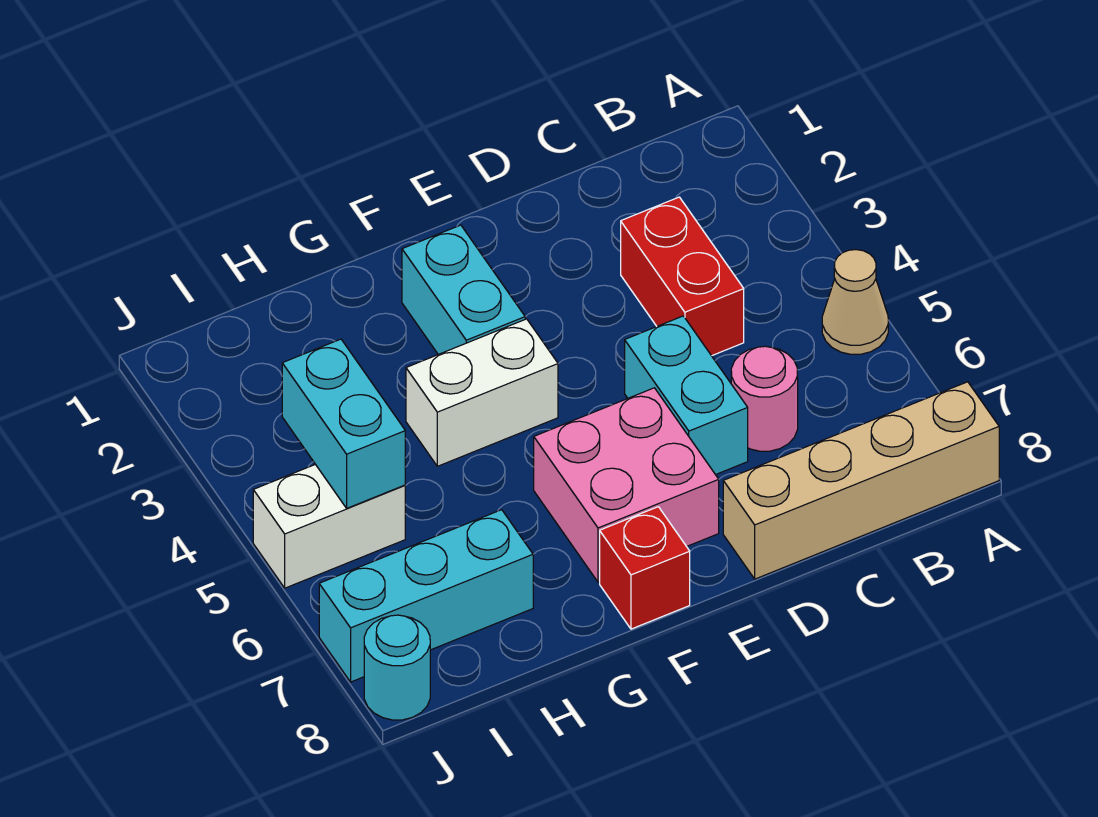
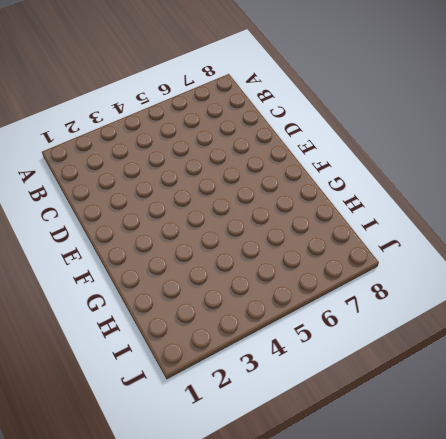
none -> tan cone A5 level 1
none -> tan brick A8:D8 level 1
none -> red brick C3:C4 level 1

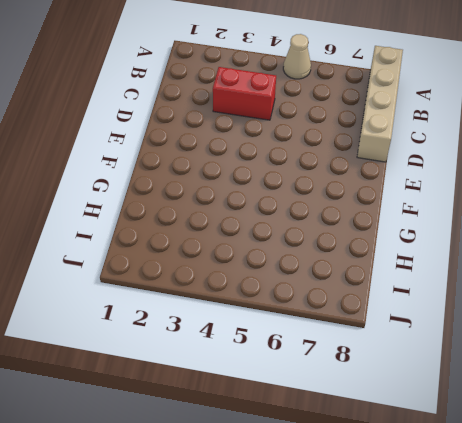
none -> pink round brick C6 level 1
none -> cyan brick D5:D6 level 1
none -> pink brick E6:F7 level 1

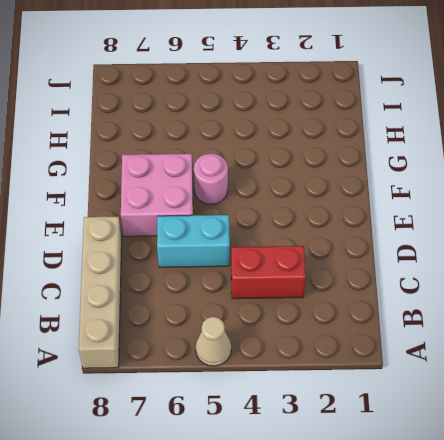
pink round brick F5 level 1 -> pink round brick C6 level 1
none -> cyan brick F2:F3 level 1
none -> white brick F4:G4 level 1
none -> red brick F8 level 1

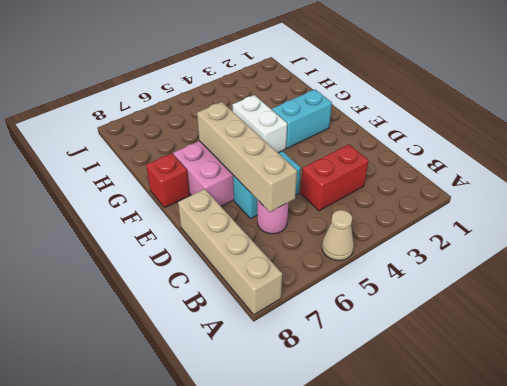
tan brick C6:F6 level 2 -> none
none -> cyan brick H7:J7 level 1
none -> white brick I5:J5 level 1
none -> cyan round brick J8 level 1

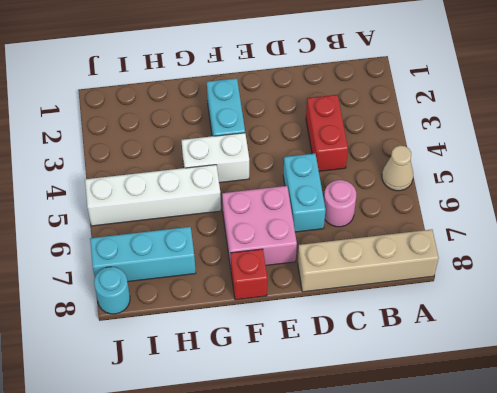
white brick G5:J5 level 1 -> white brick I5:J5 level 1
none -> cyan brick I4:I5 level 2

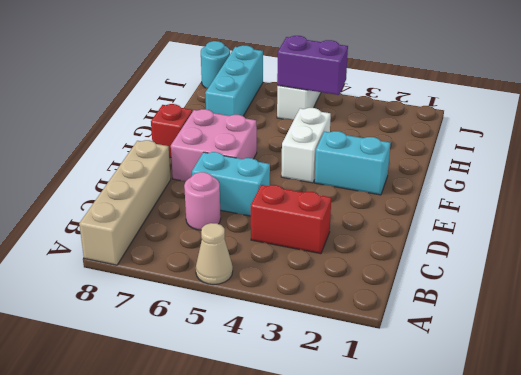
purple brick I4:I5 level 2 -> cyan brick I4:I5 level 2

